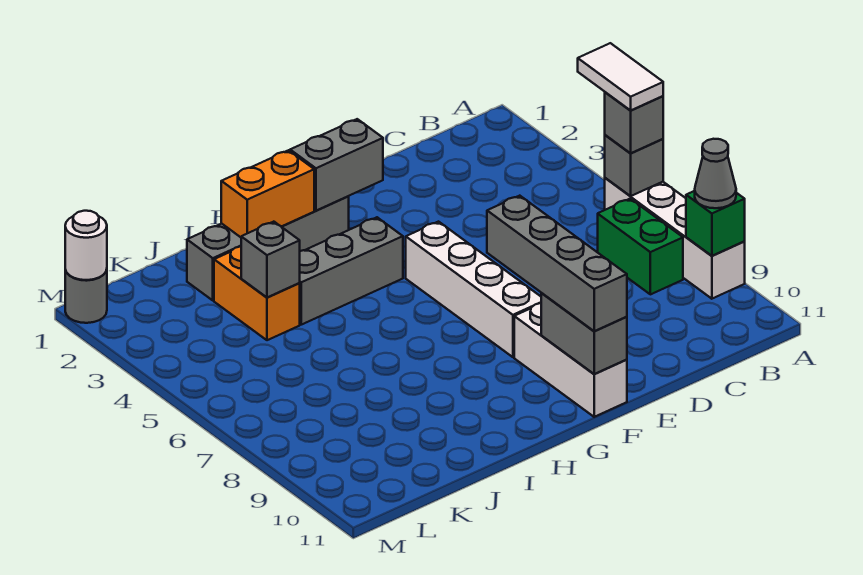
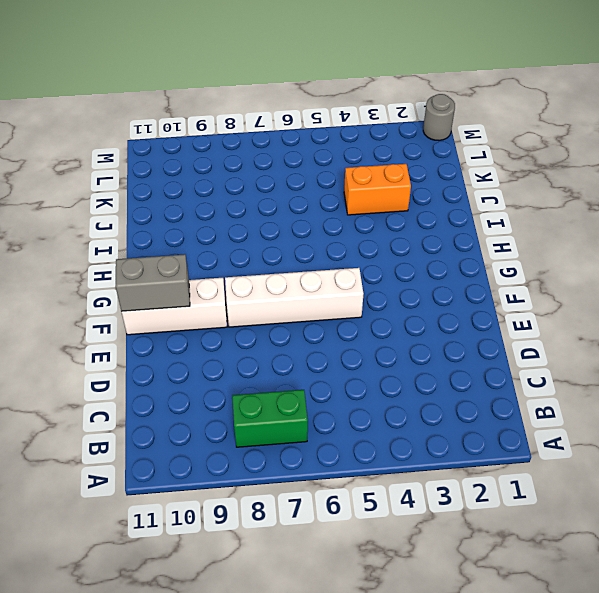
none -> white brick A6:A9 level 1
none -> grey brick G2:J2 level 1
none -> grey brick G4:I4 level 1

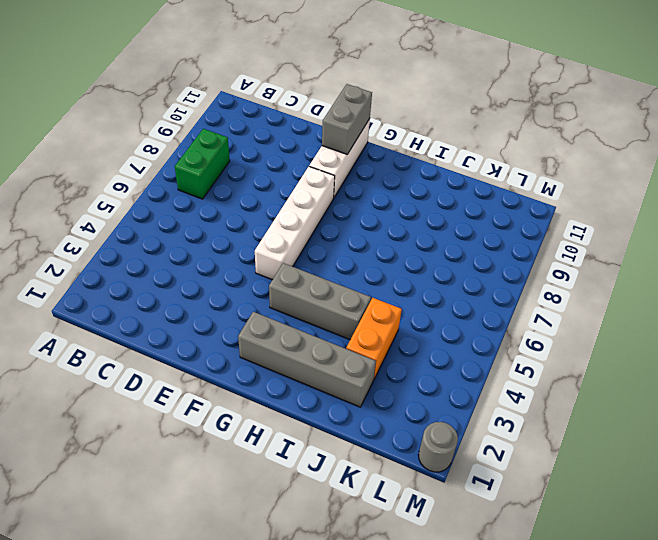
none -> white brick A6:A9 level 1
none -> grey brick A6 level 2
none -> green brick A9 level 2

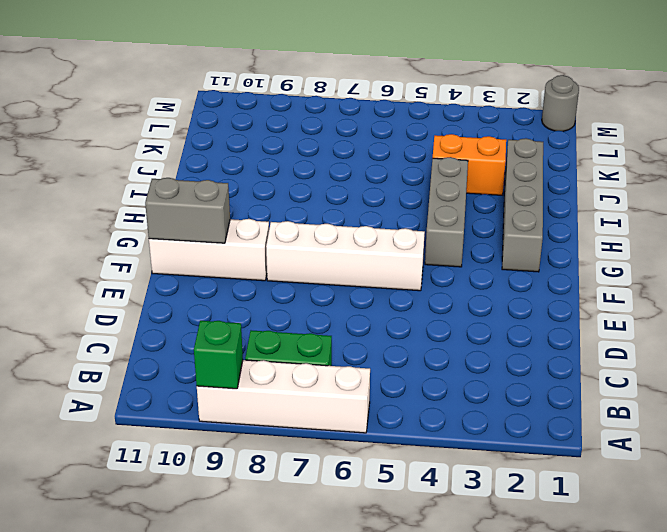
none -> grey brick A6 level 2
none -> grey brick F2:G2 level 2
none -> orange brick H2:I2 level 2

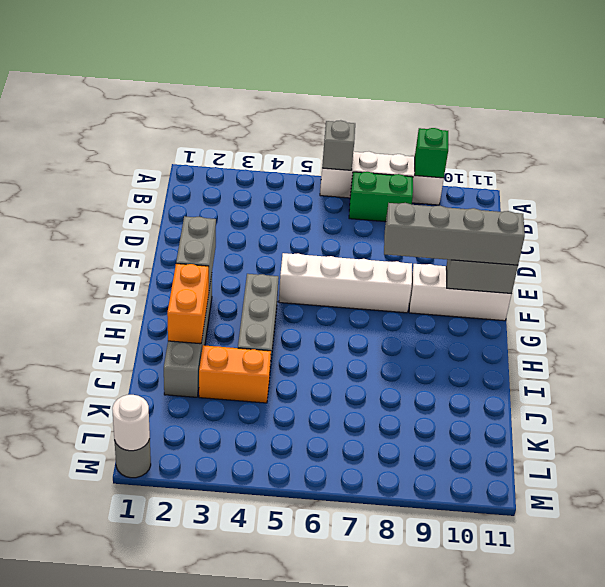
none -> grey brick J4 level 2
none -> grey brick A6 level 3
none -> grey cone A9 level 3

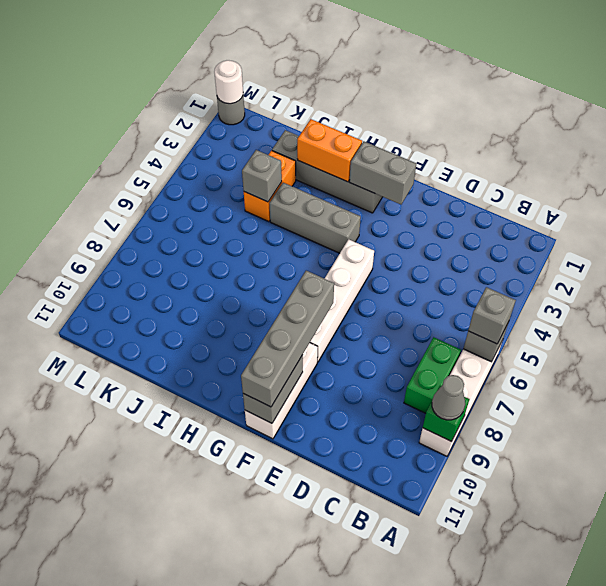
none -> white tile A5:A6 level 4

